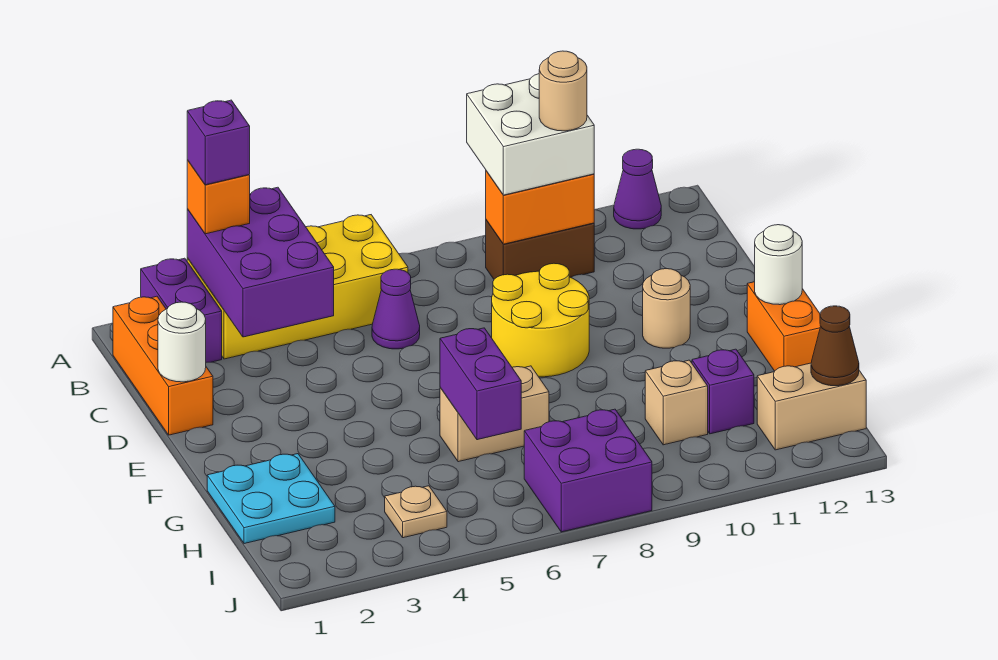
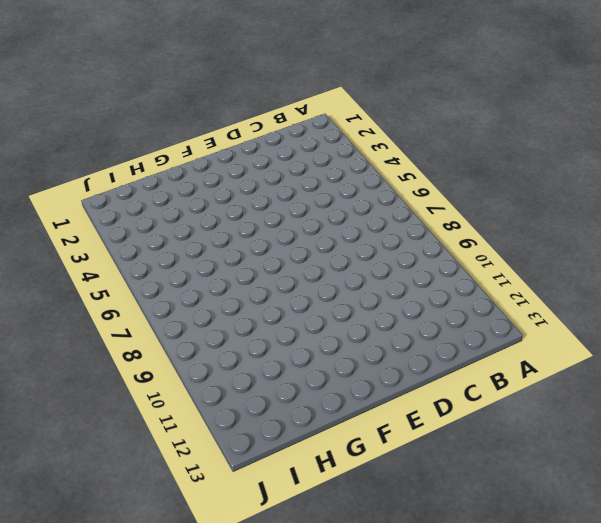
none -> purple brick A2:B2 level 1
none -> yellow brick A3:B6 level 1
none -> purple cone A12 level 1

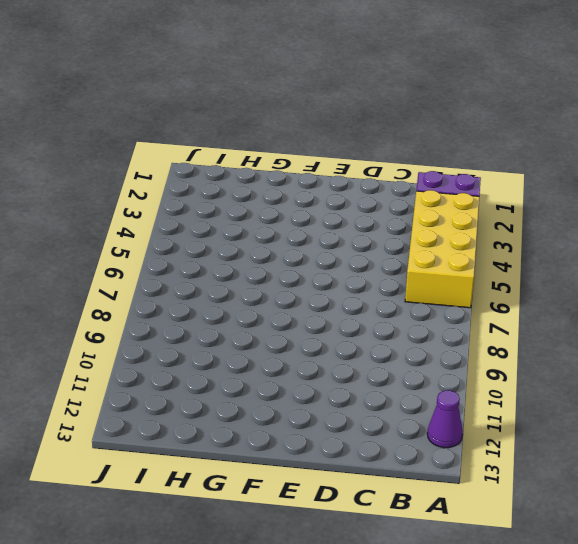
none -> orange brick B1:D1 level 1
none -> brown brick B9:B10 level 1
none -> purple cone C6 level 1

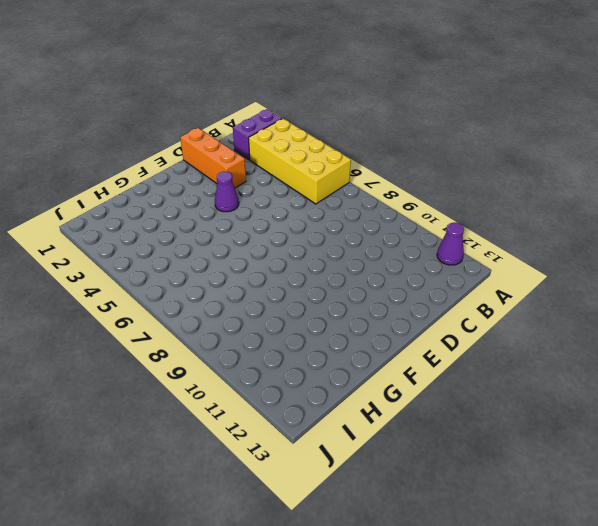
orange brick D1:D3 level 1 -> orange brick B1:D1 level 1
purple cone E4 level 1 -> purple cone C6 level 1
none -> brown brick B9:B10 level 1
none -> yellow round brick D8:E9 level 1
none -> tan round brick E11 level 1

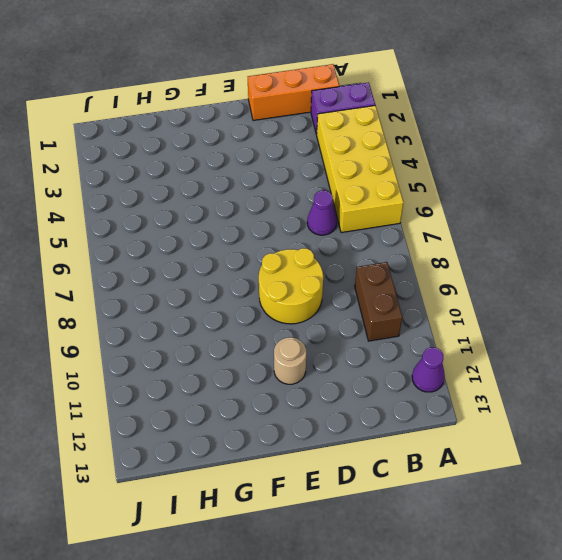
none -> orange brick F13:G13 level 1
none -> cyan plate G1:H2 level 1
none -> tan brick G6:G7 level 1

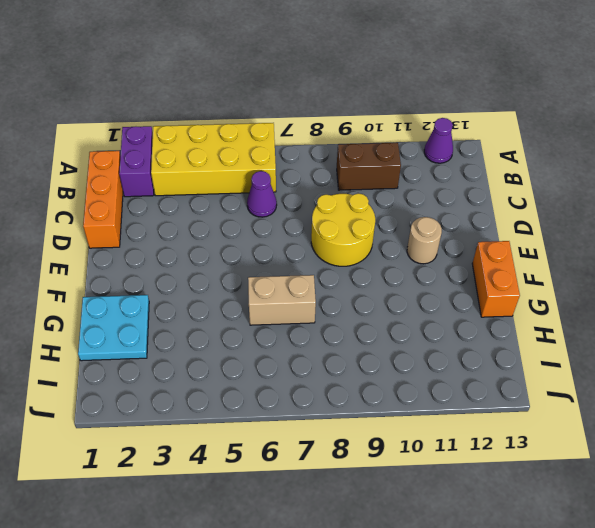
none -> tan brick H10 level 1
none -> purple brick H11 level 1
none -> tan plate I4 level 1

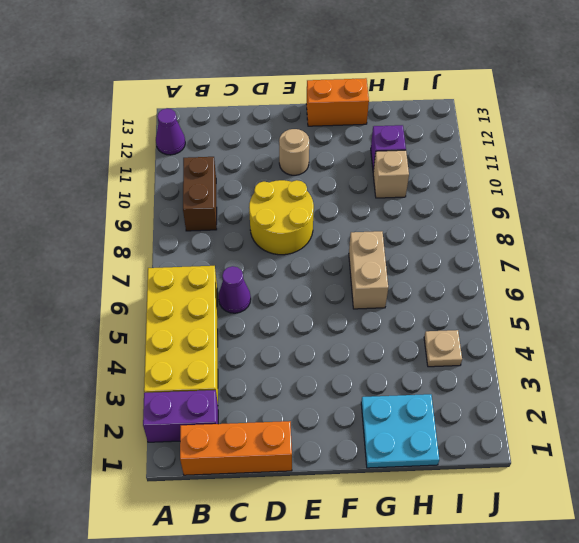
none -> purple brick I7:J8 level 1
none -> tan brick I12:I13 level 1
none -> purple brick A3:C4 level 2

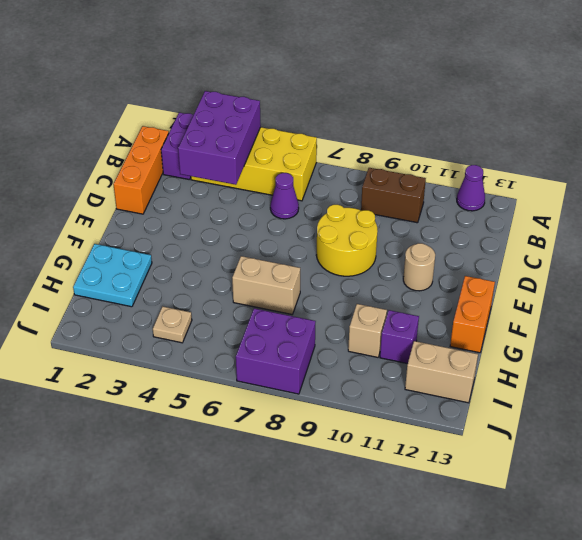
none -> orange brick B9:B10 level 2
none -> white round brick D1 level 2
none -> white round brick F13 level 2

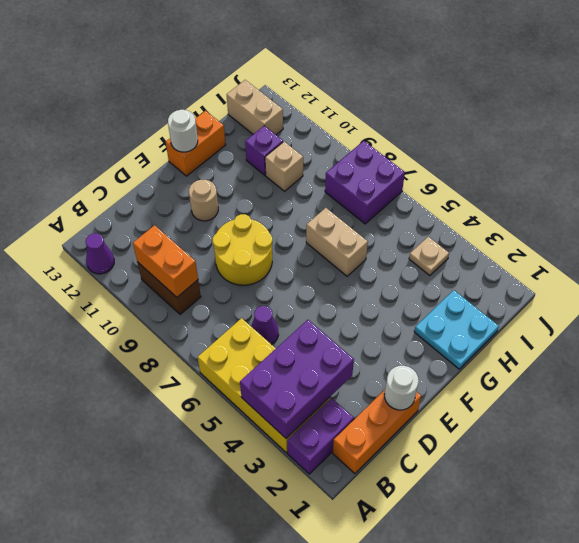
none -> purple brick G6:H6 level 2
none -> brown cone I13 level 2
none -> orange brick A3 level 3

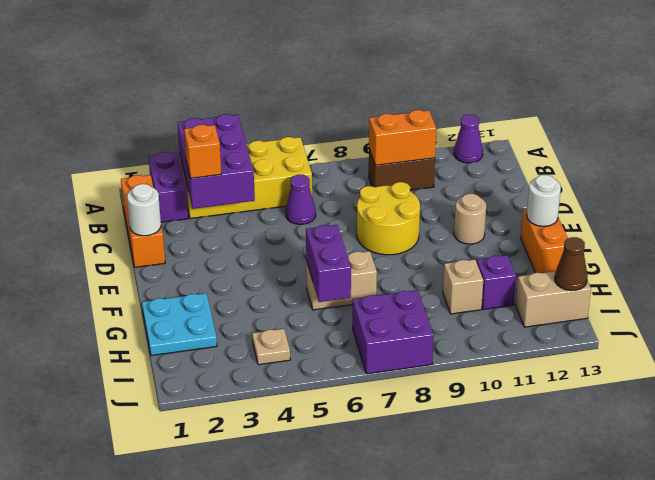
orange brick C3 level 3 -> orange brick A3 level 3
none -> white brick A9:B10 level 3
none -> purple brick A3 level 4
none -> tan round brick B10 level 4

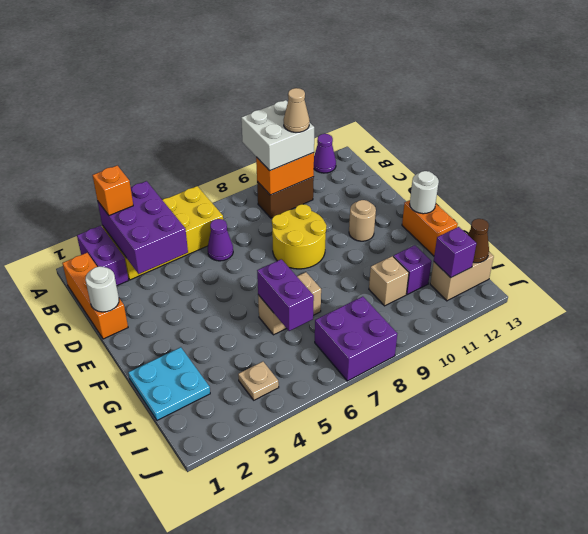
tan cone B10 level 4 -> tan round brick B10 level 4
purple brick I12 level 2 -> purple brick A3 level 4

